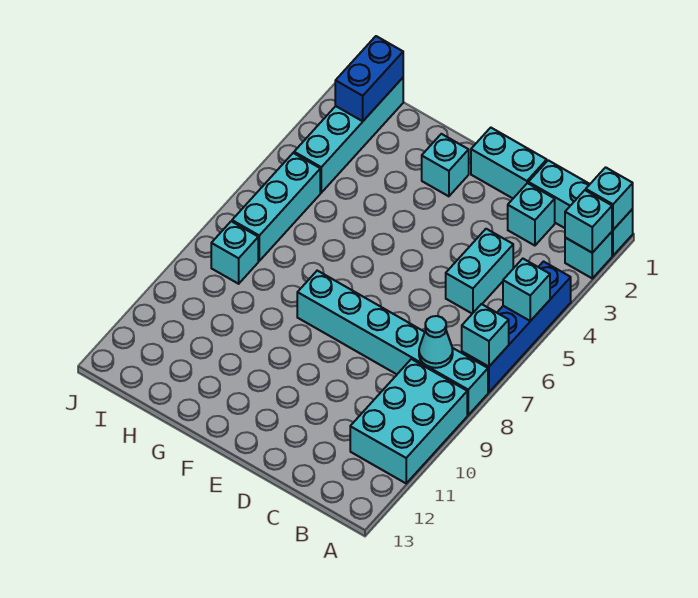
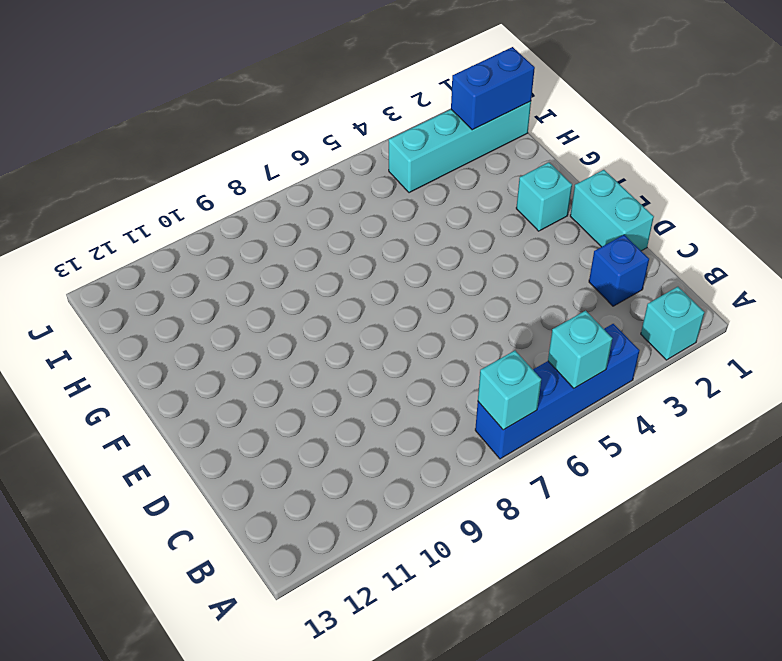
blue brick C2 level 1 -> cyan brick C2 level 1
none -> cyan brick A1:C1 level 1
none -> cyan brick A8:F8 level 1
none -> cyan brick A9:B11 level 1

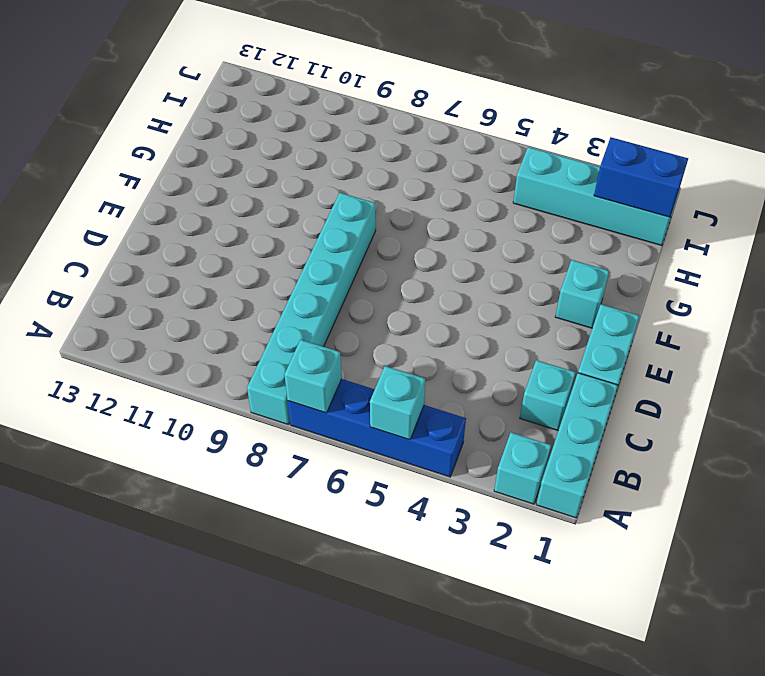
none -> cyan brick A9:B11 level 1
none -> cyan brick C4:C5 level 1
none -> cyan brick I5:I7 level 1

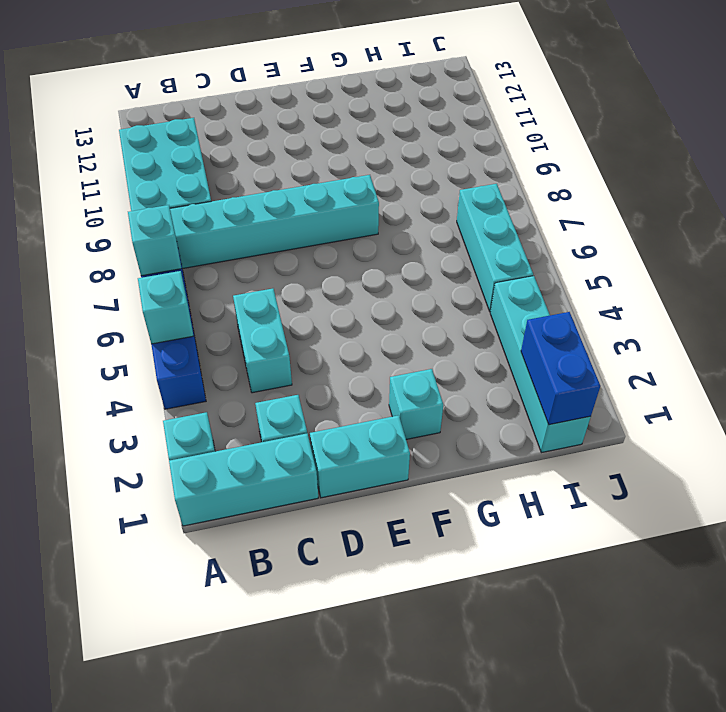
none -> cyan brick I8 level 1
none -> cyan brick A1 level 2
none -> cyan brick A2 level 2

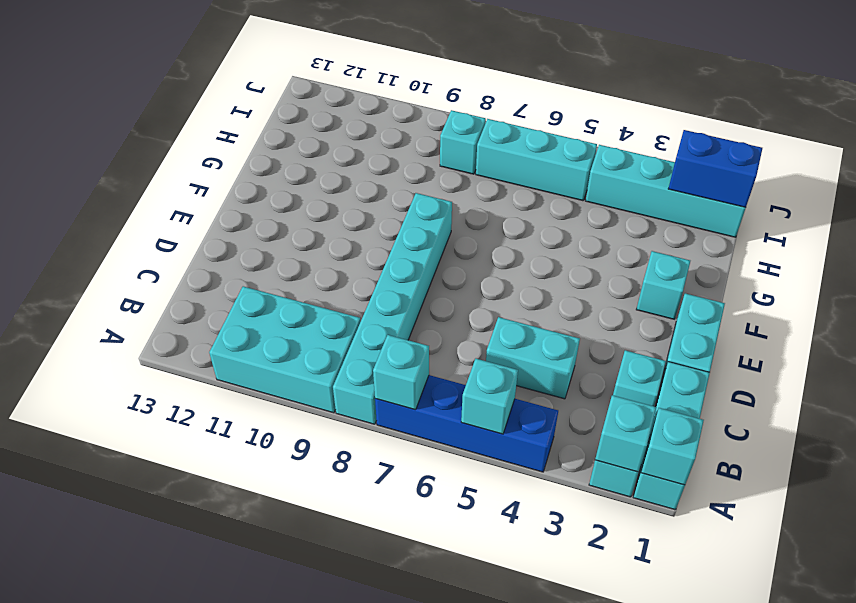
none -> cyan cone B8 level 2

